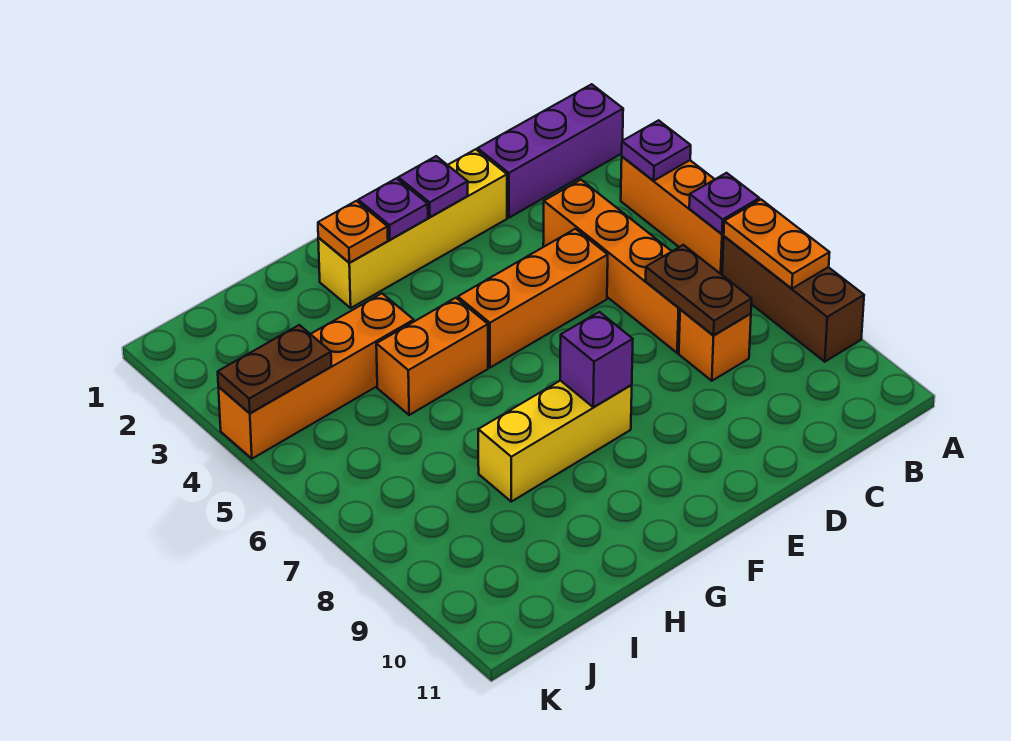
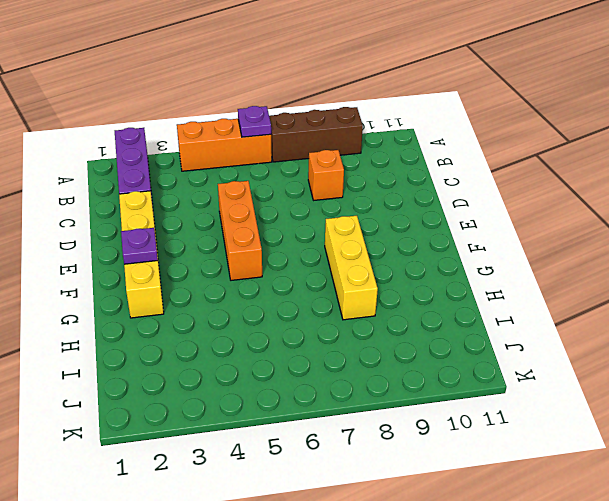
none -> orange brick C4:C7 level 1
none -> orange brick G5:H5 level 1
none -> orange brick H4:K4 level 1

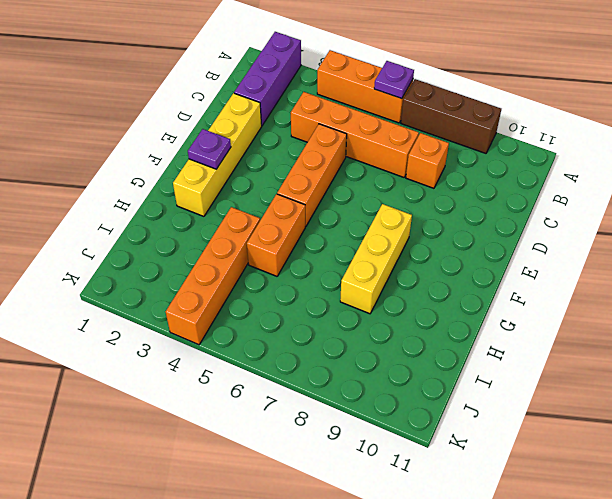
none -> purple plate A4 level 2
none -> orange plate A7:A8 level 2
none -> brown plate C7:C8 level 2

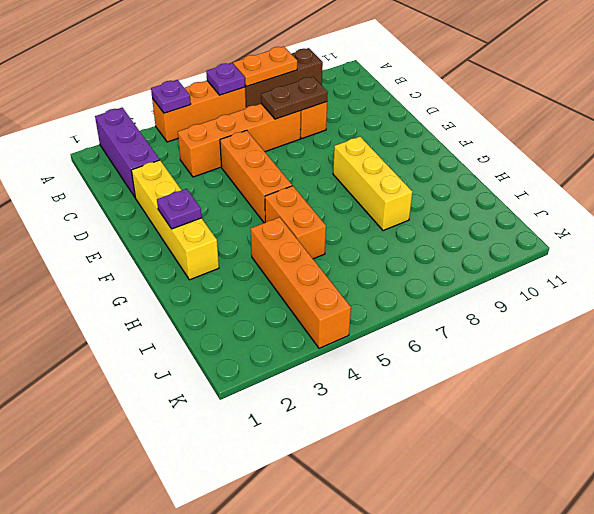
none -> purple plate E2 level 2
none -> purple brick F8 level 2
none -> orange plate G2 level 2

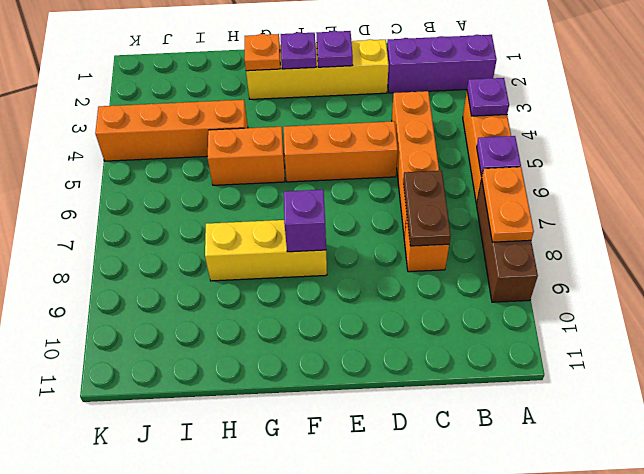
none -> brown plate J4:K4 level 2

